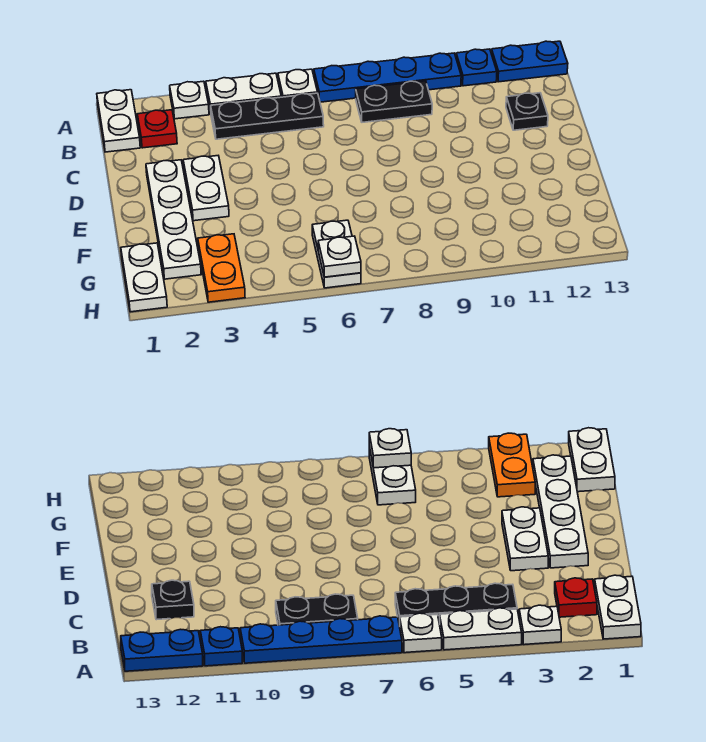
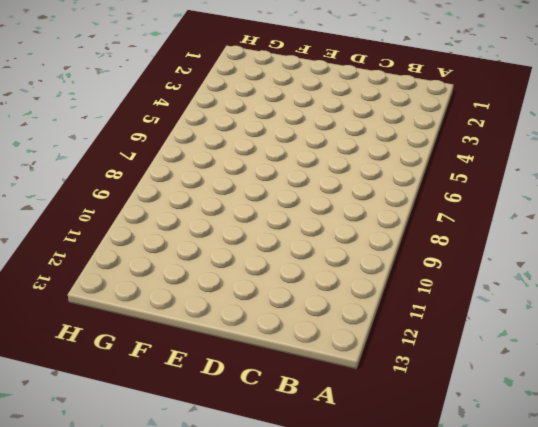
none -> white plate A1:B1 level 1
none -> white plate A3 level 1
none -> white plate A4:A5 level 1

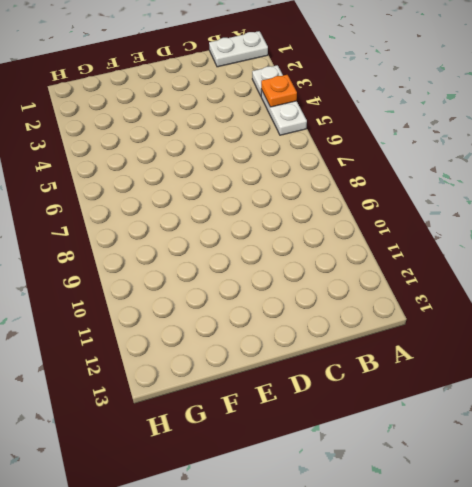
orange plate A4 level 2 -> none
none -> white plate A6 level 1
none -> blue plate A7:A10 level 1
none -> blue plate A11 level 1

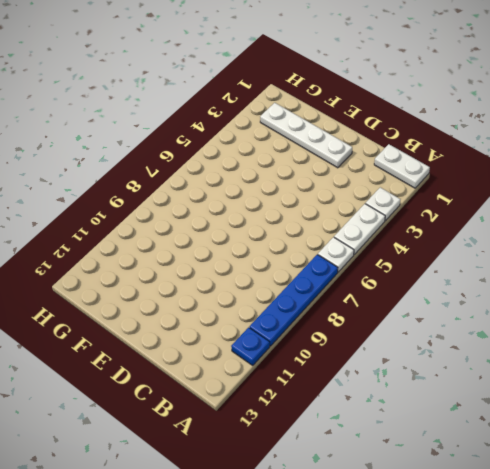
none -> blue plate A12:A13 level 1
none -> red plate B2 level 1
none -> black plate B4:B6 level 1

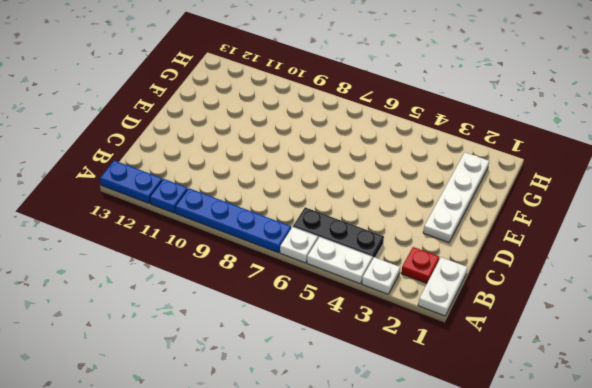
none -> black plate B8:B9 level 1
none -> black plate C12 level 1
none -> white plate D3:E3 level 1

